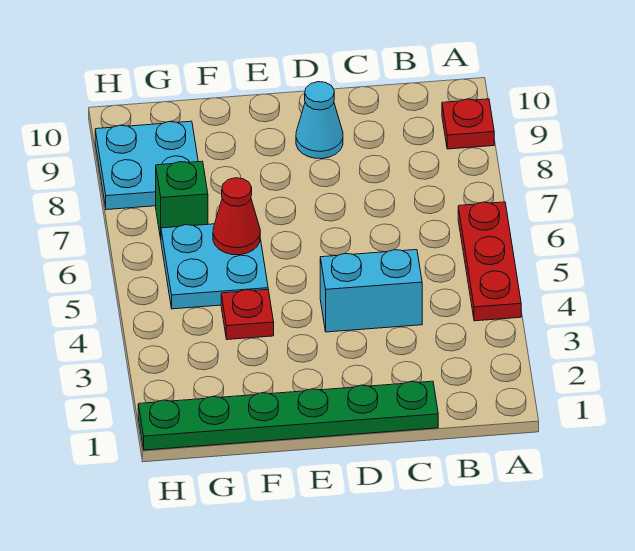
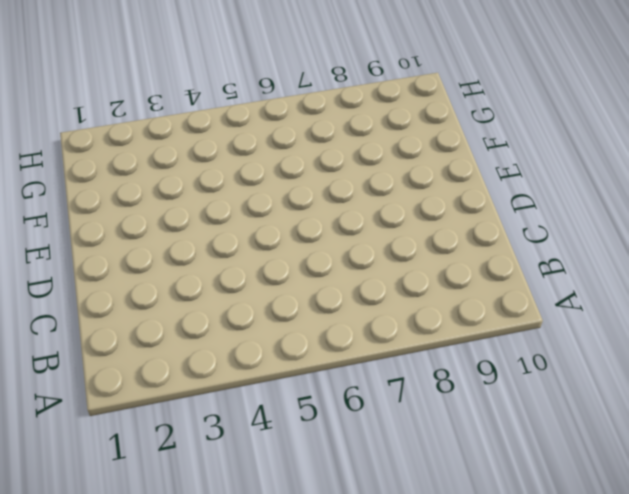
none -> red plate A4:A6 level 1
none -> red plate A9 level 1

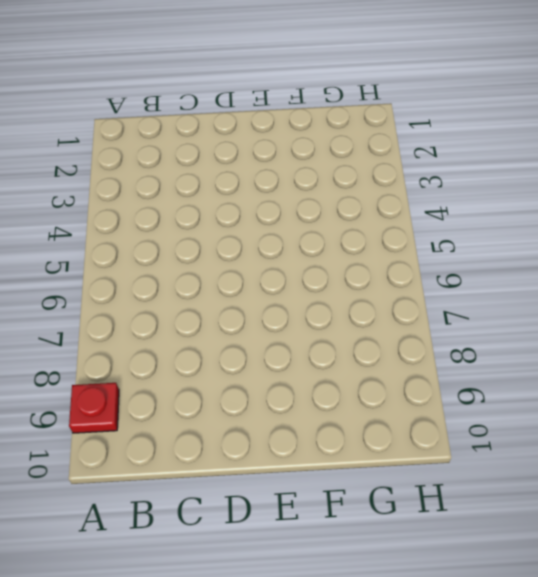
none -> red plate A4:A6 level 1
none -> green plate C1:H1 level 1

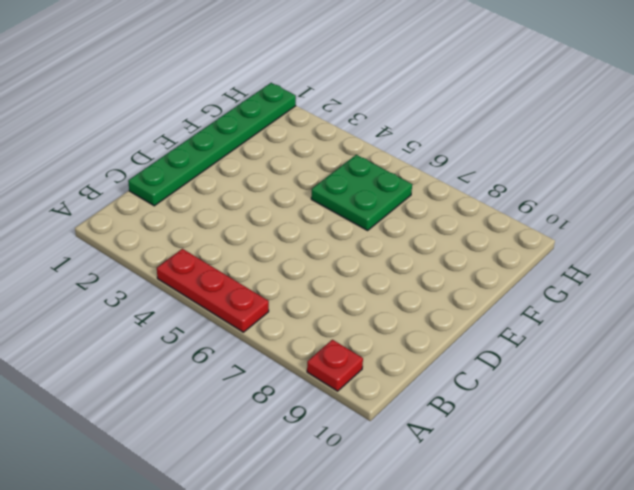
green plate F5:G6 level 1 -> cyan plate F5:G6 level 1
none -> cyan brick C4:D4 level 1
none -> cyan cone D9 level 1

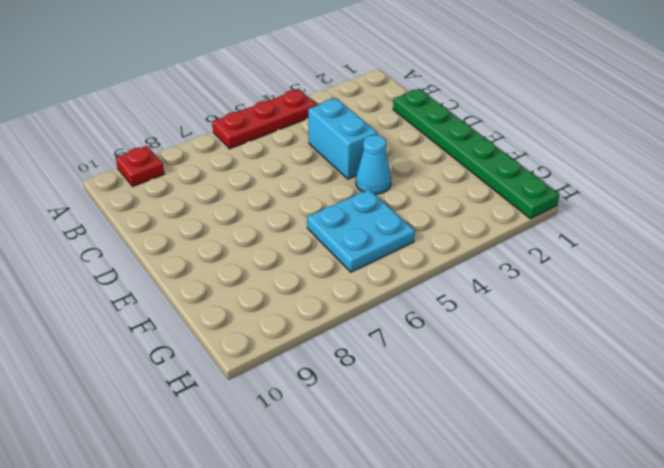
cyan cone E4 level 1 -> cyan cone D9 level 1
none -> red plate F4 level 1
none -> green brick G7 level 1

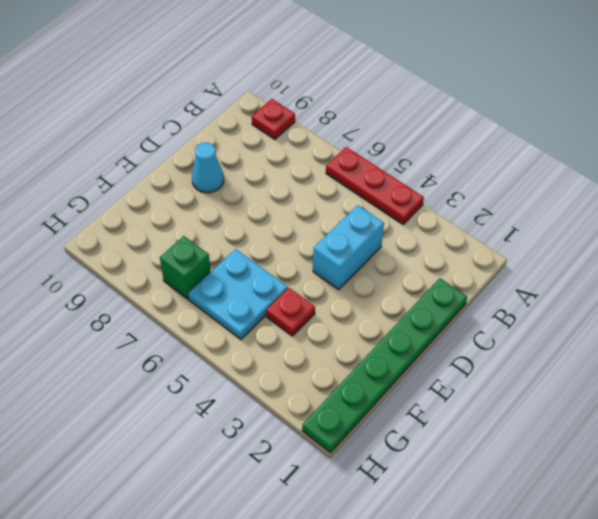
none -> cyan plate G8:H9 level 1
none -> red cone F6 level 2

